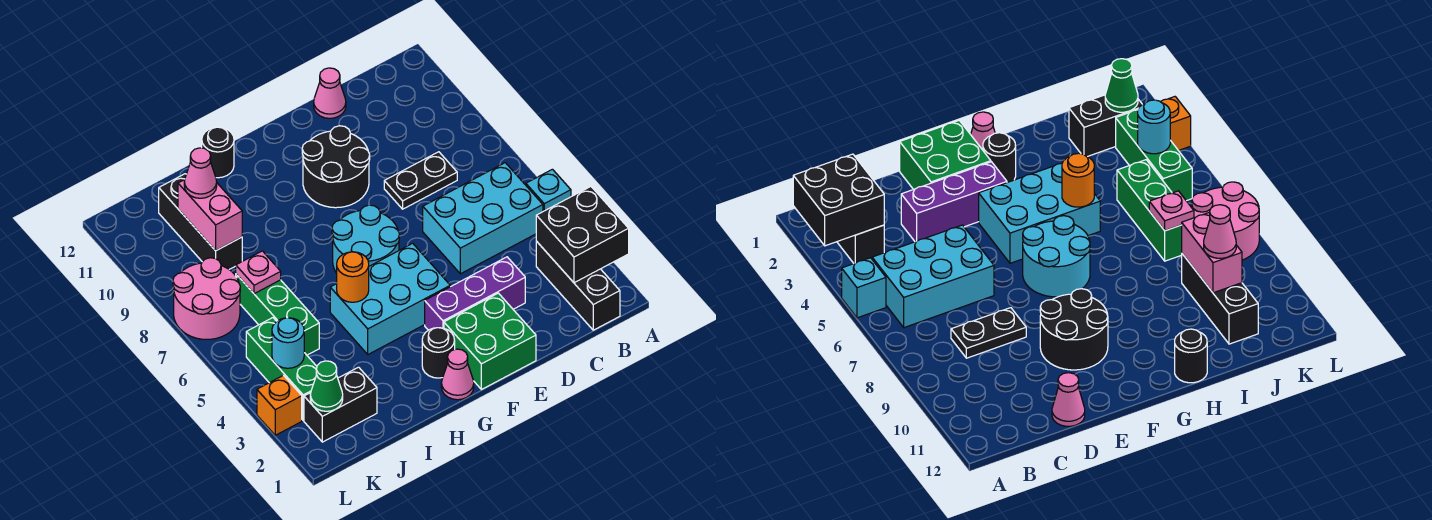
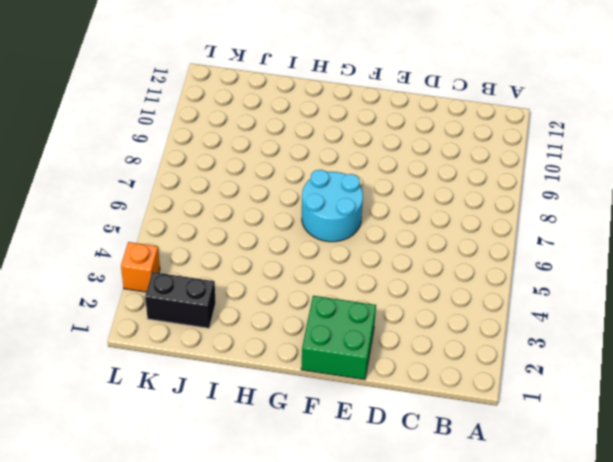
none -> cyan brick A5 level 1
none -> black brick B1:B3 level 1
none -> cyan brick B5:D6 level 1

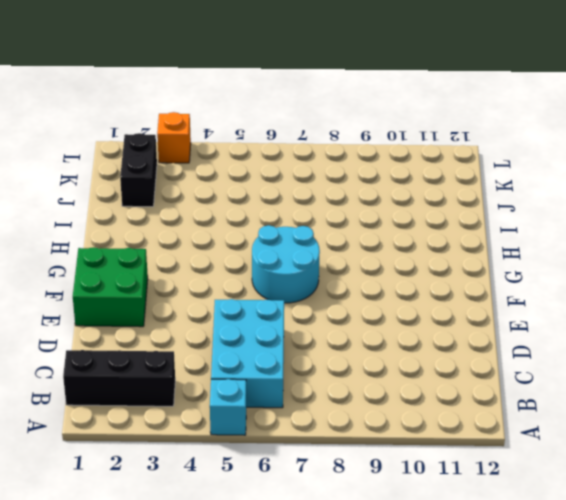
none -> black plate C8:D8 level 1
none -> purple brick D3:F3 level 1
none -> pink cone D12 level 1

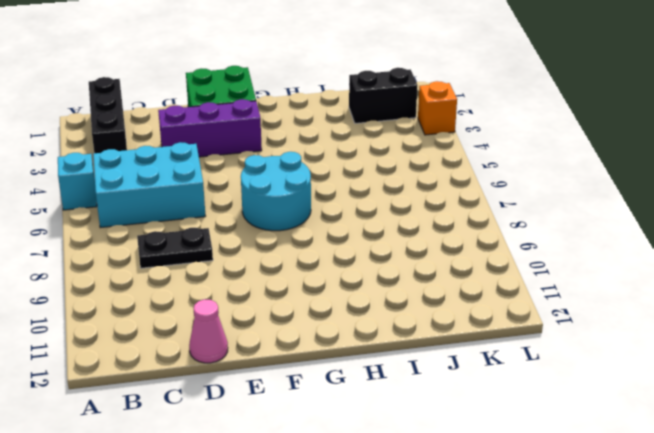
none -> black round brick E9:F10 level 1
none -> cyan brick F4:H5 level 1
none -> pink cone G1 level 1

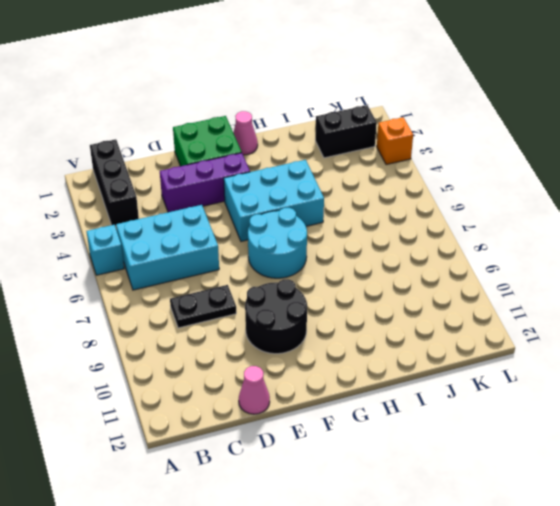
none -> black round brick G2 level 1
none -> black round brick H12 level 1
none -> green brick J5:J7 level 1

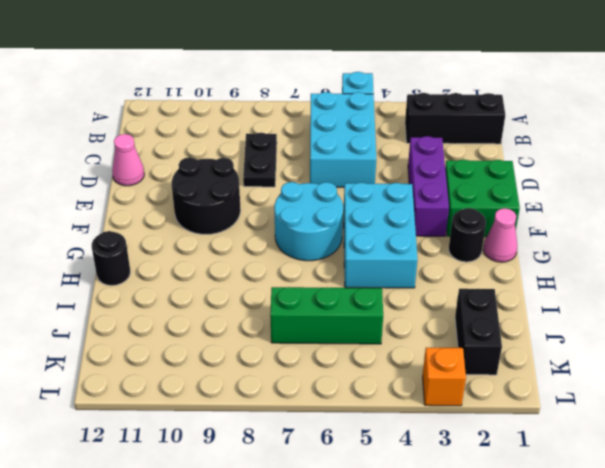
none -> black brick J9:J11 level 1
none -> green brick K3:K5 level 1
none -> pink round brick K7:L8 level 1

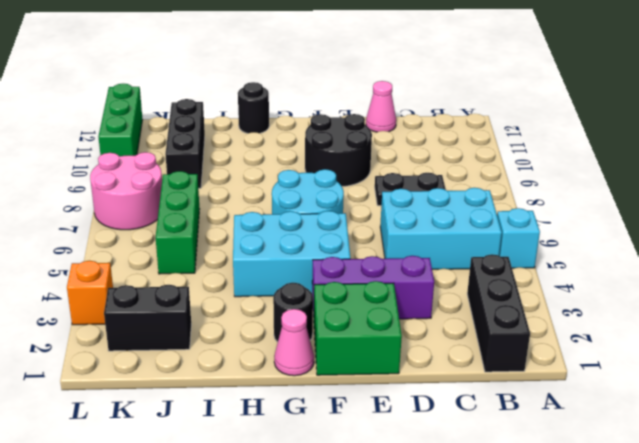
green brick L10:L12 level 1 -> green brick K3:K5 level 1
none -> black brick A2:B3 level 2
none -> orange round brick H5 level 2
none -> pink plate J7 level 2

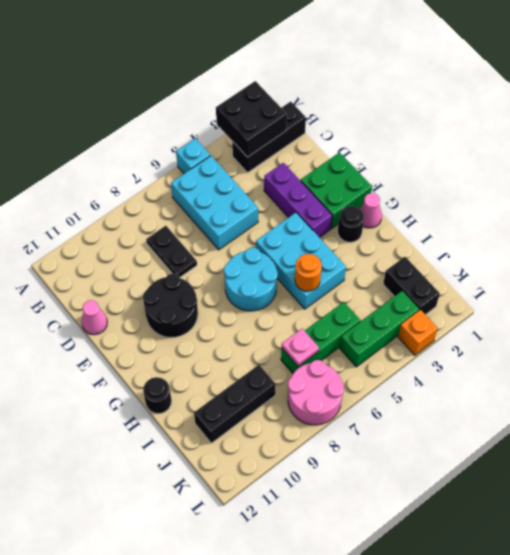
none -> pink brick J9:J10 level 2
none -> green cone K2 level 2
none -> cyan round brick K4 level 2

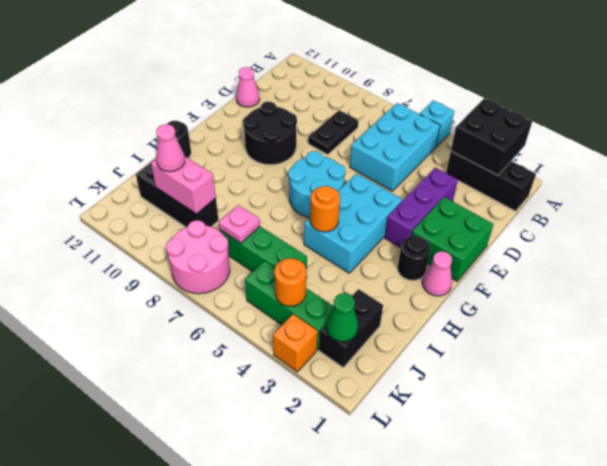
orange round brick K4 level 2 -> cyan round brick K4 level 2

